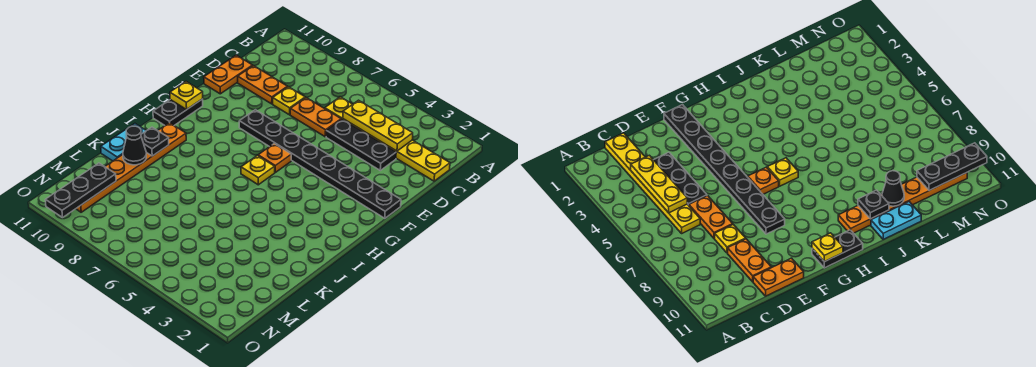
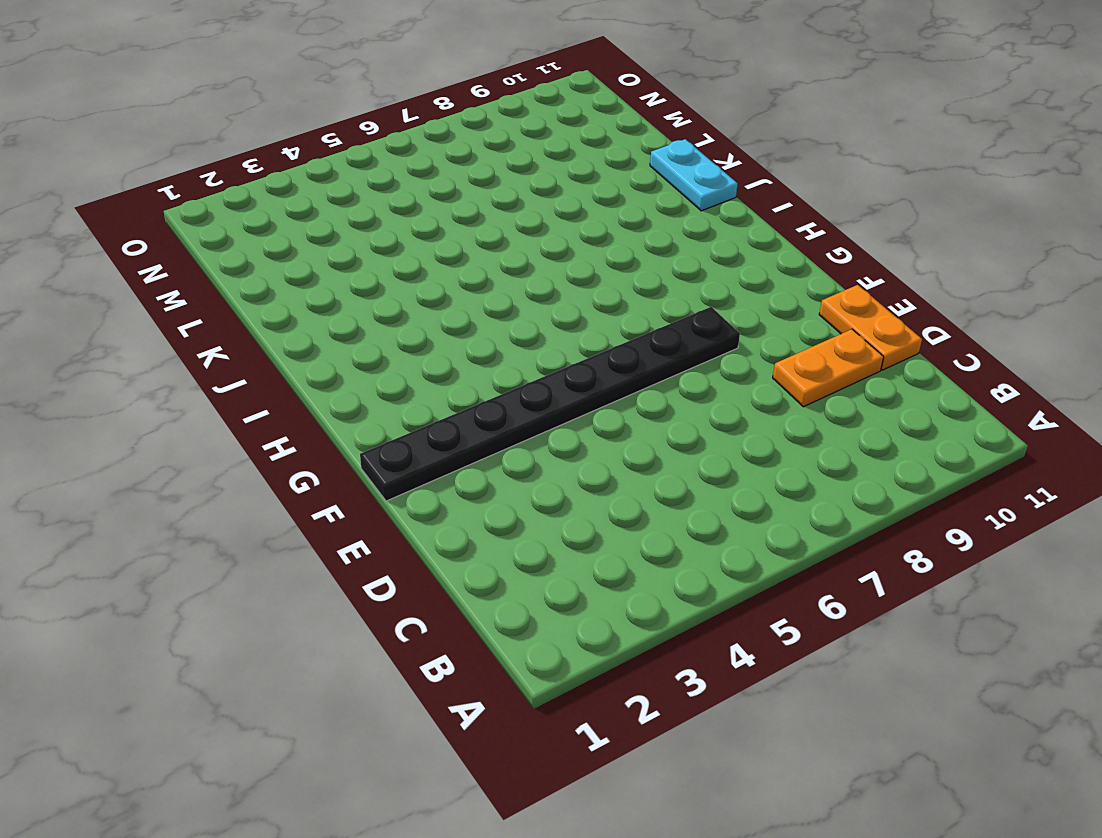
none -> yellow plate C1:C6 level 1
none -> black plate D3:D5 level 1
none -> orange plate D6:D7 level 1

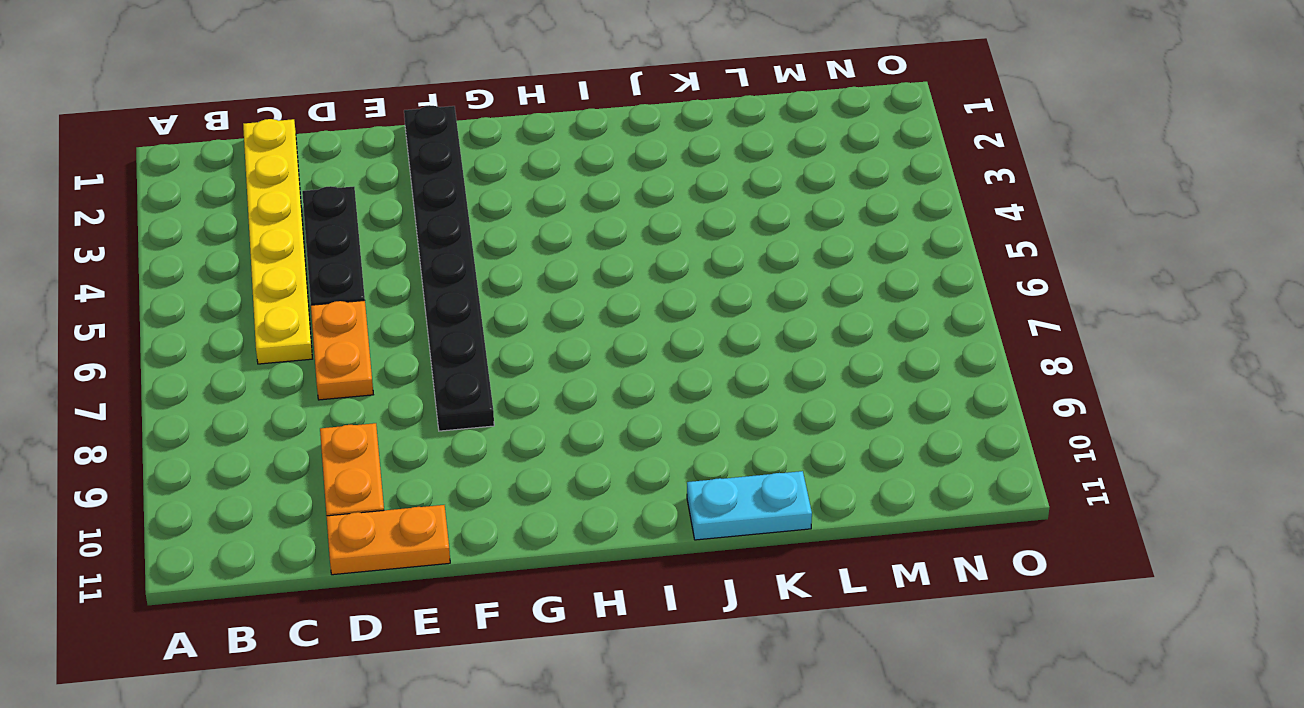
none -> yellow plate D8 level 1
none -> orange plate G6 level 1
none -> black plate G11:H11 level 1

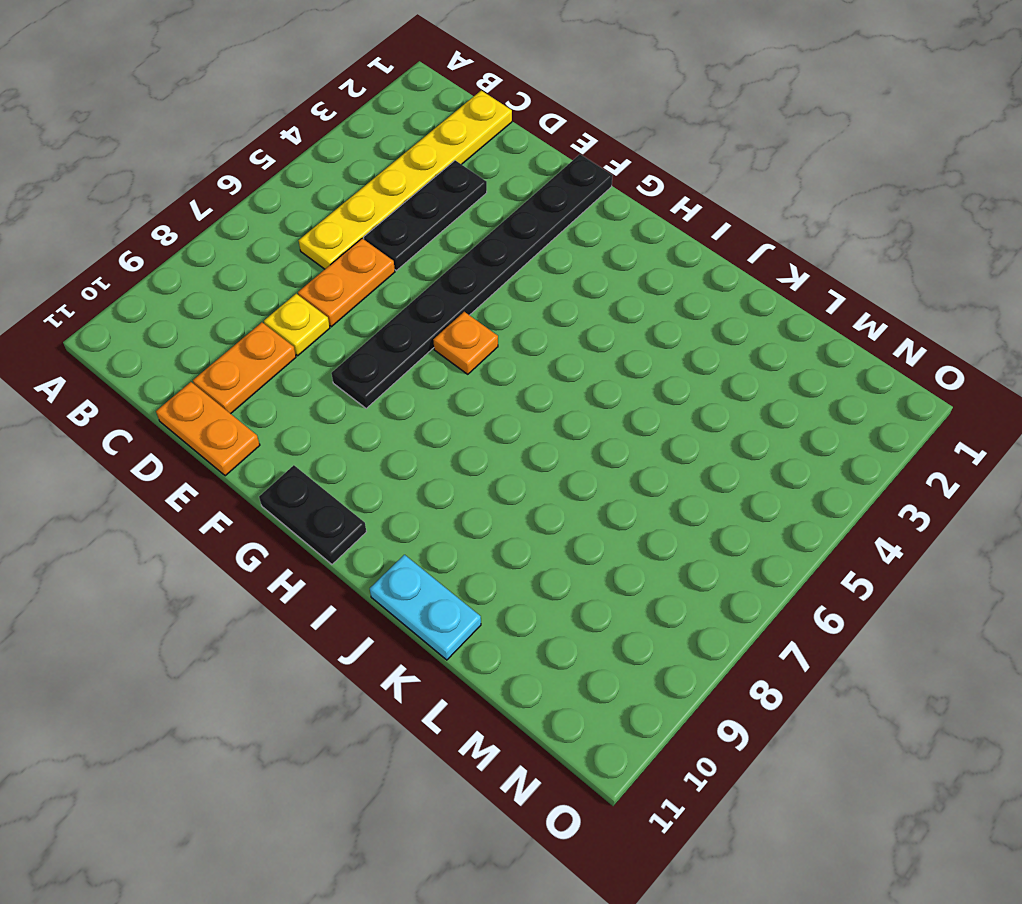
none -> yellow plate H6 level 1
none -> orange plate I10:N10 level 1
none -> yellow plate C3:C5 level 2

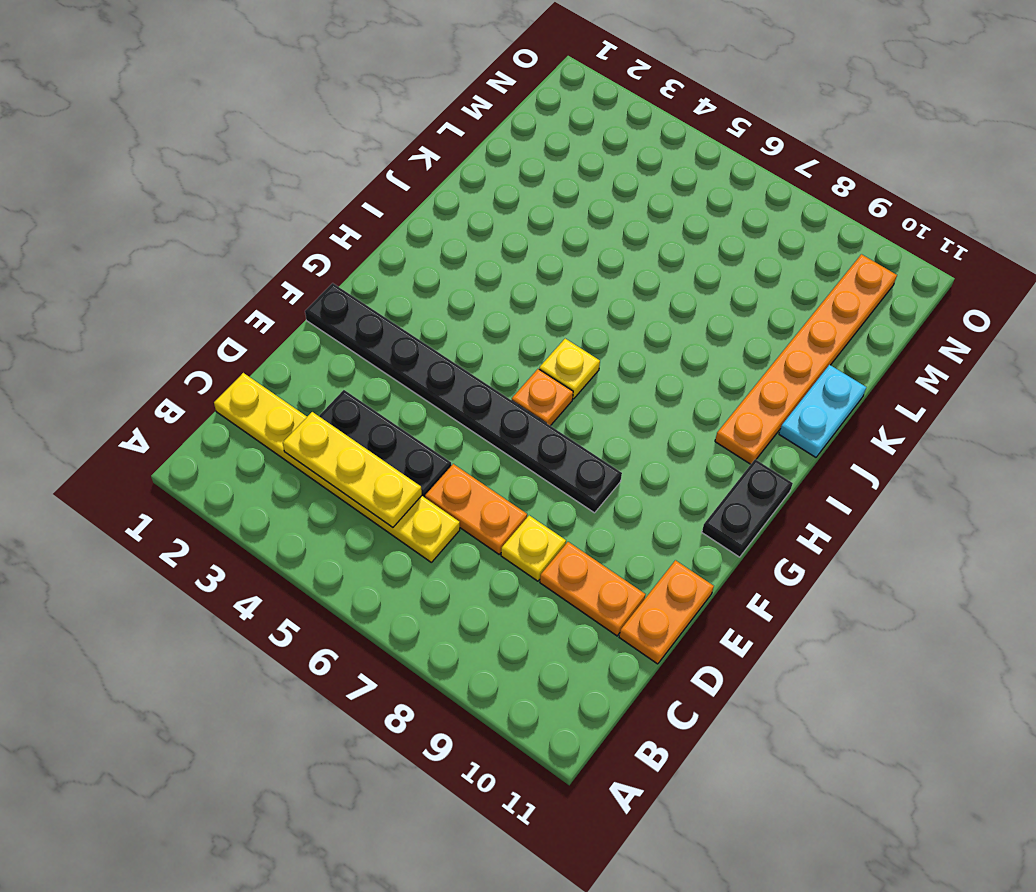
none -> yellow plate G11 level 2
none -> black plate J10 level 2
none -> black cone K10 level 2

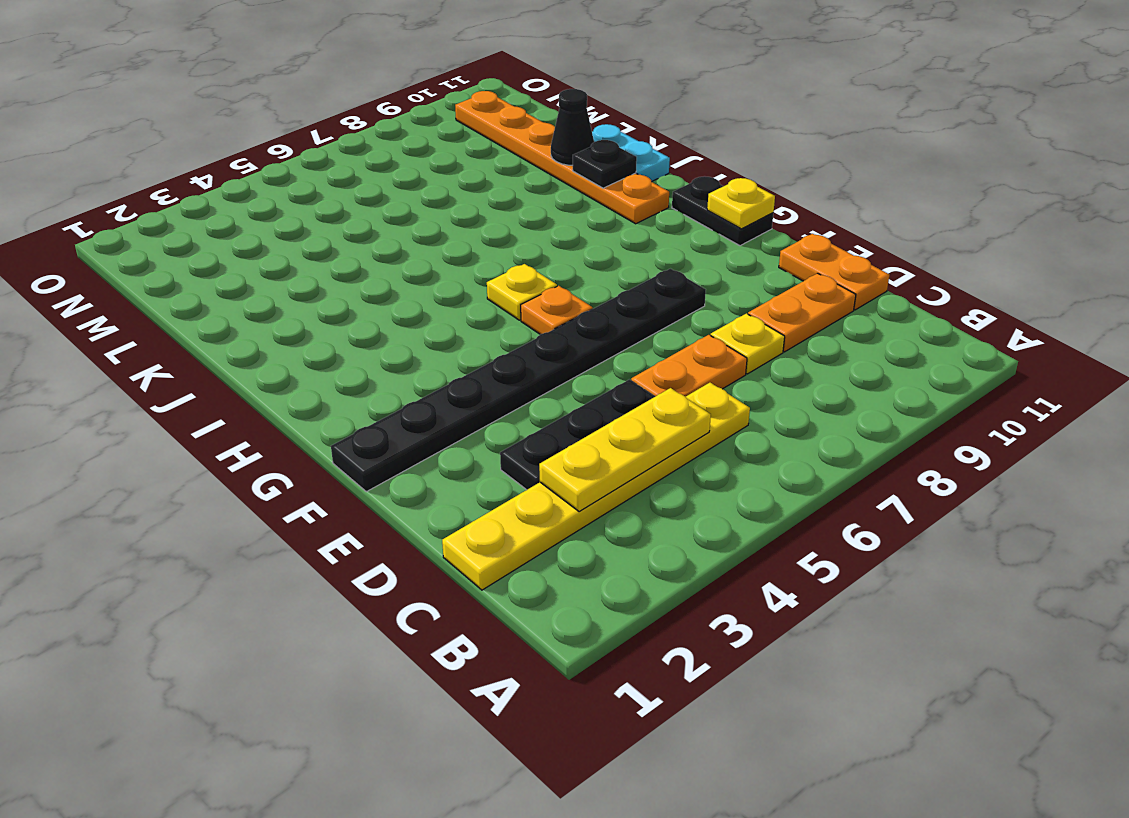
none -> black plate M10:O10 level 2

